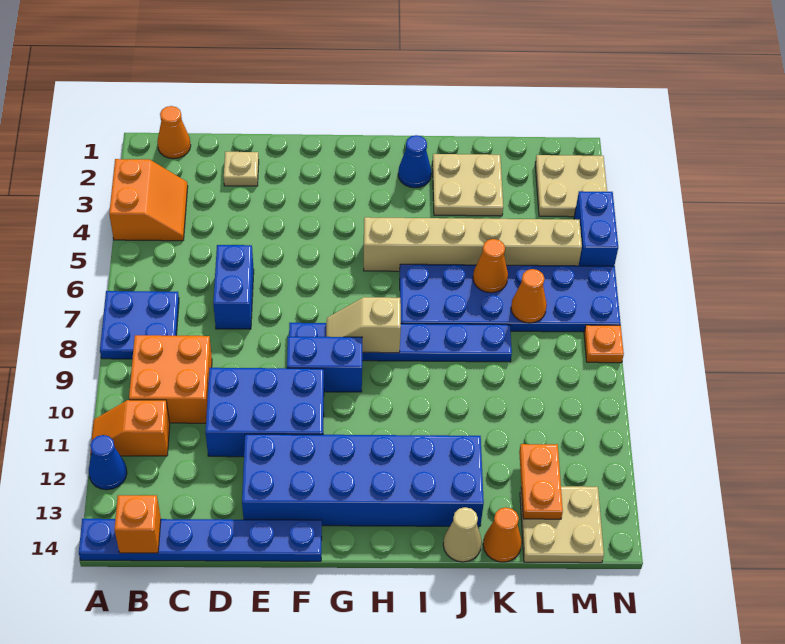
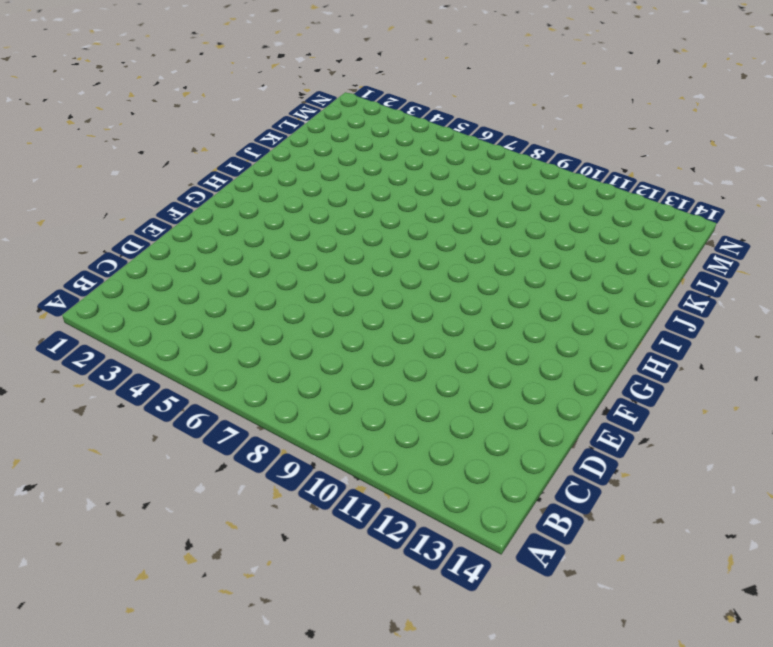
none -> orange slope A3:B4 level 1 top A
none -> blue plate A7:B8 level 1
none -> orange slope A11:B11 level 1 top B

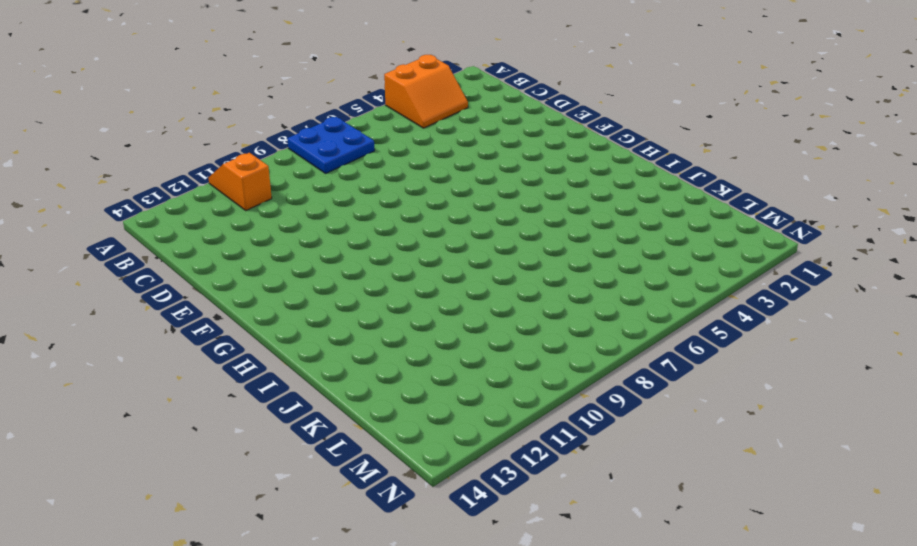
none -> blue cone A12 level 1
none -> blue plate A14:F14 level 1
none -> orange cone B1 level 1

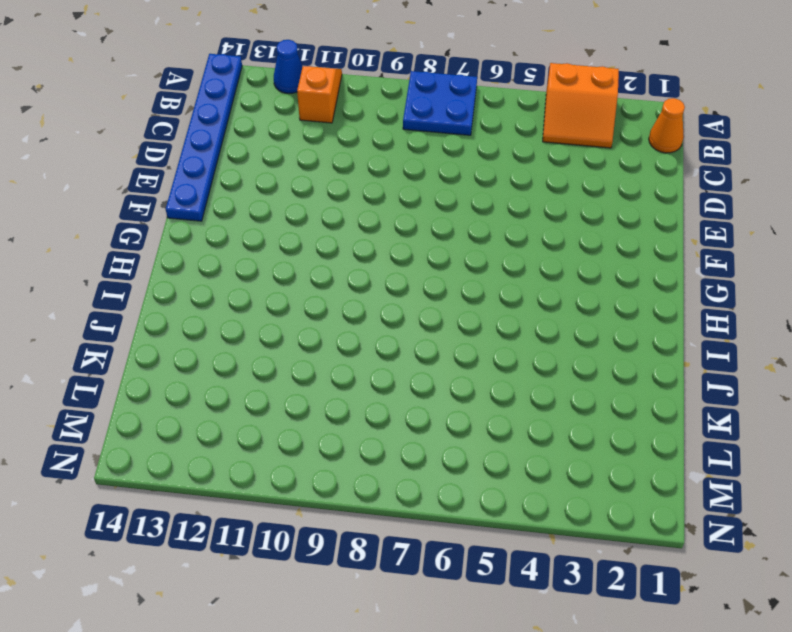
none -> orange brick B9:C10 level 1
none -> tan plate D2 level 1
none -> blue brick D6:D7 level 1

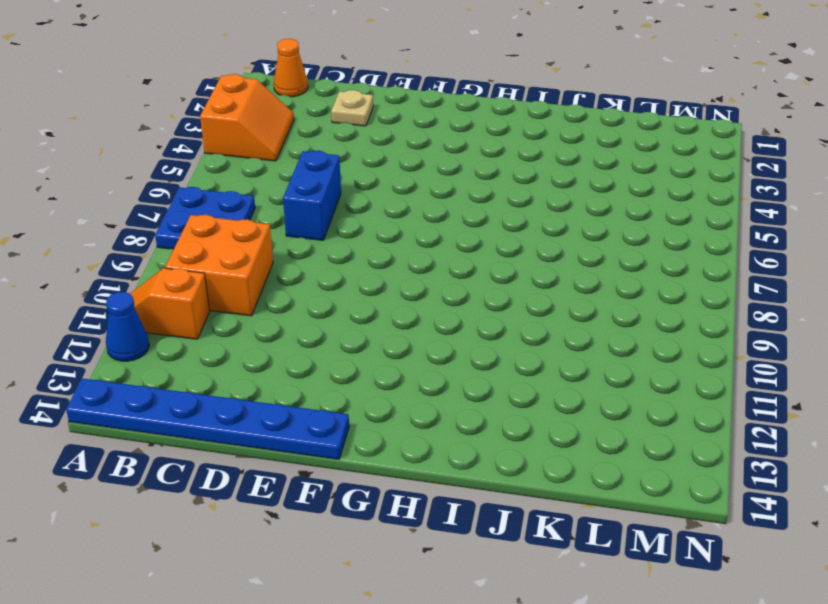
none -> blue brick D10:F11 level 1
none -> blue brick E12:J13 level 1
none -> blue plate F8:K8 level 1

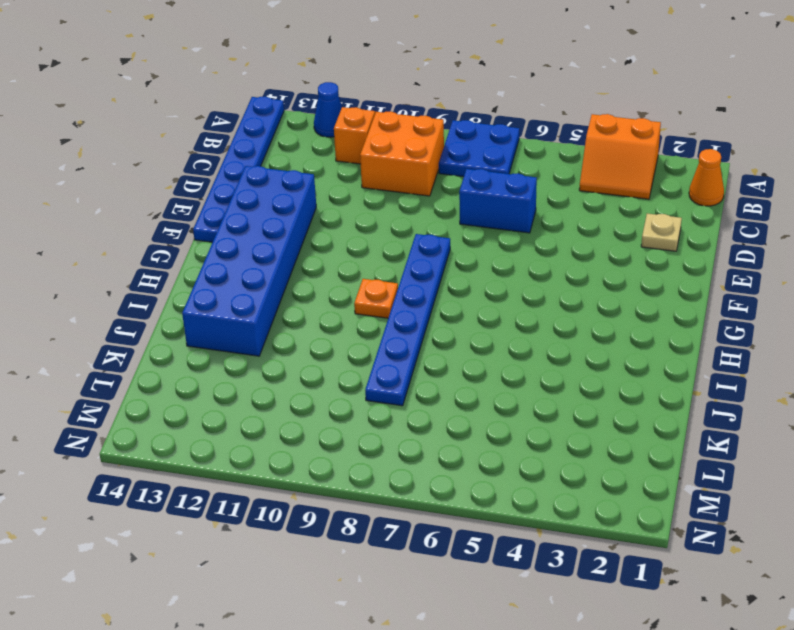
orange plate H9 level 1 -> orange plate N8 level 1
none -> blue brick D10:F11 level 1
none -> blue brick F9:G9 level 1
none -> tan brick H5:M5 level 1

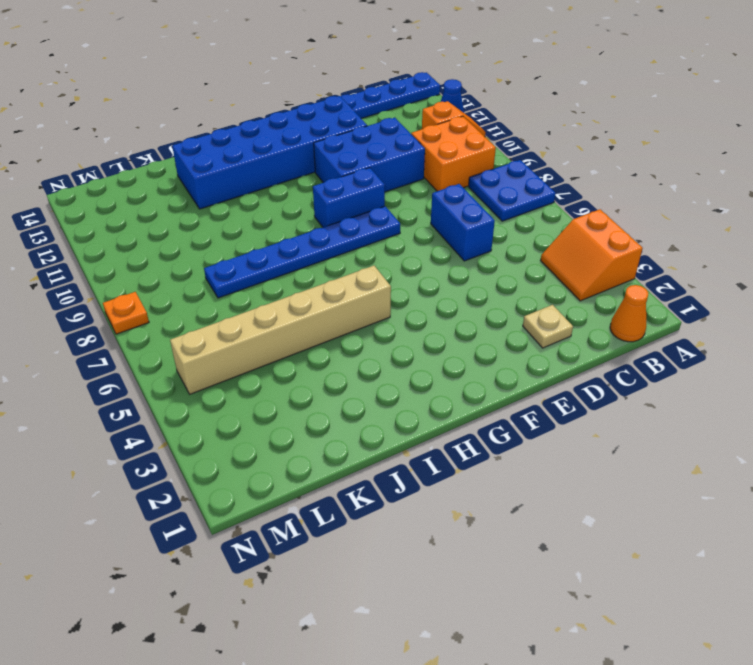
none -> blue cone I2 level 1
none -> blue plate I6:N7 level 1
none -> tan plate J2:K3 level 1

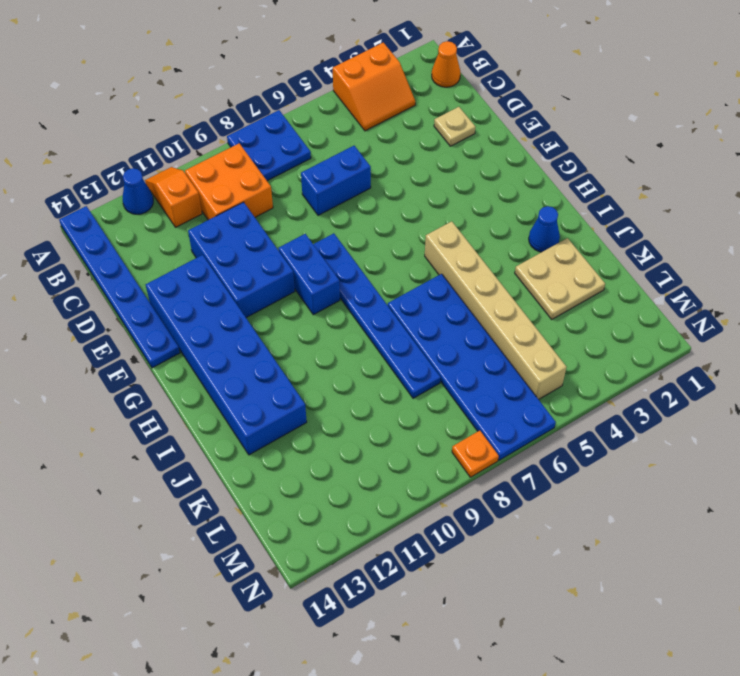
none -> tan cone J14 level 1
none -> orange cone K14 level 1
none -> tan plate L13:M14 level 1

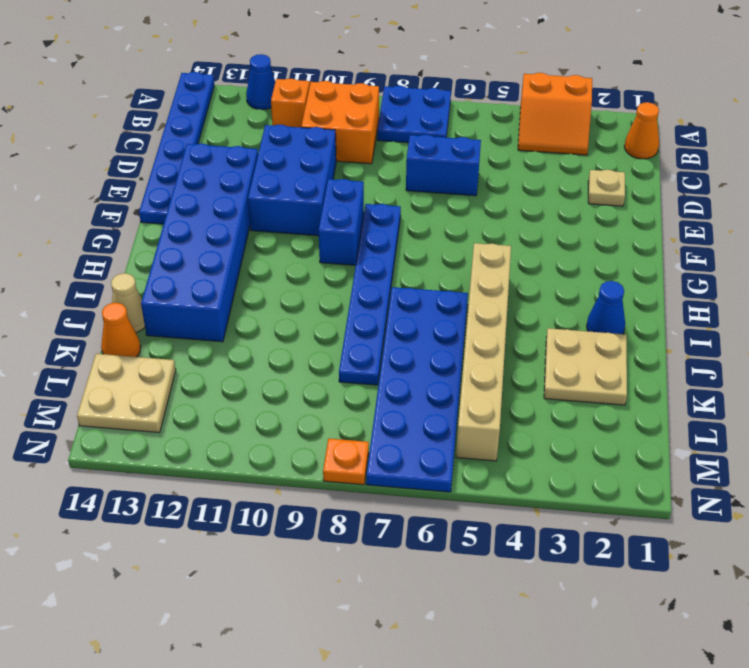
none -> tan plate M2:N3 level 1
none -> blue brick N4:N5 level 1
none -> orange brick B14 level 2

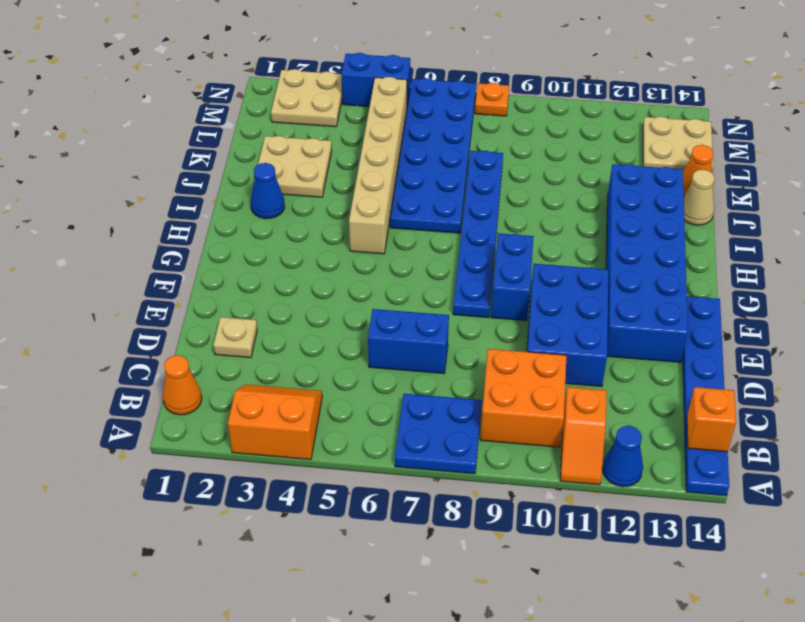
none -> tan slope G8:H8 level 2 top H
none -> orange cone K6 level 2
none -> orange cone L7 level 2

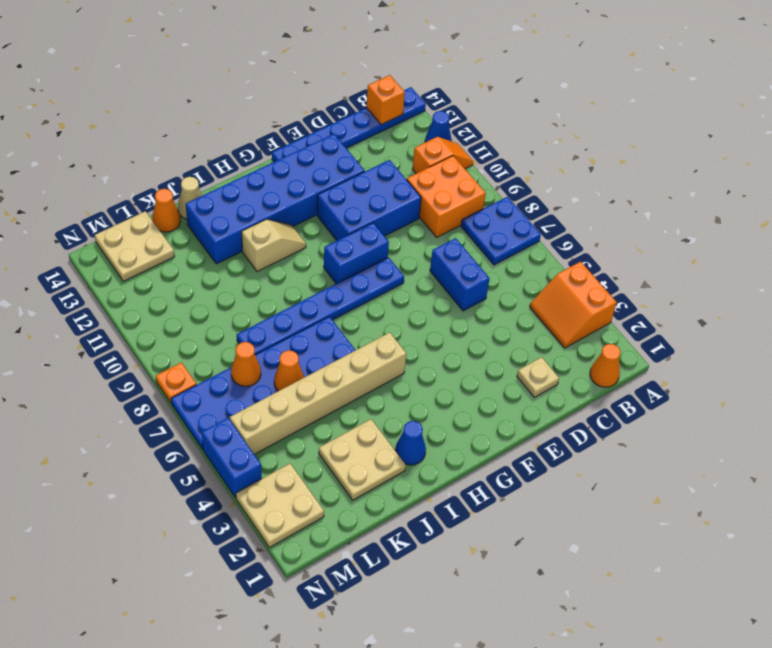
tan slope H11:I11 level 1 top I -> tan slope G8:H8 level 2 top H
none -> orange plate L12:L13 level 2

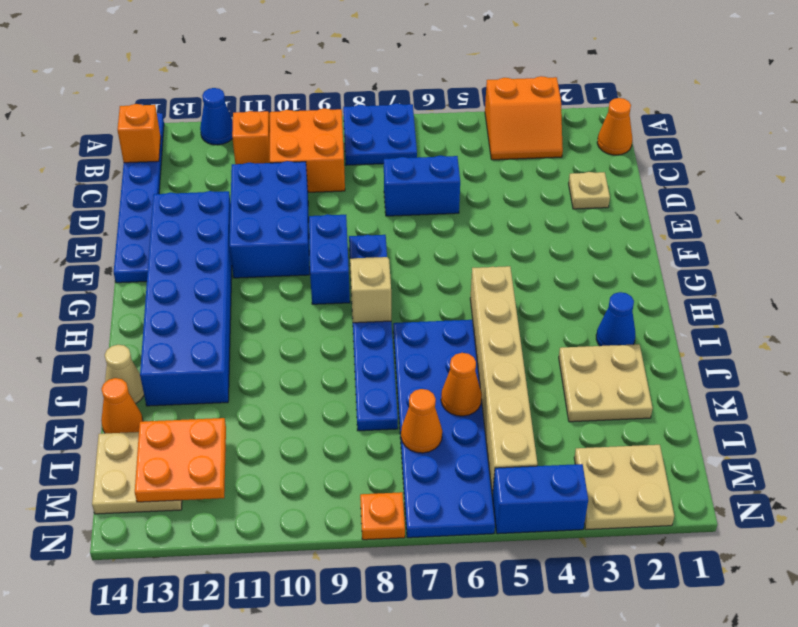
orange plate L12:M13 level 2 -> orange plate L12:L13 level 2

